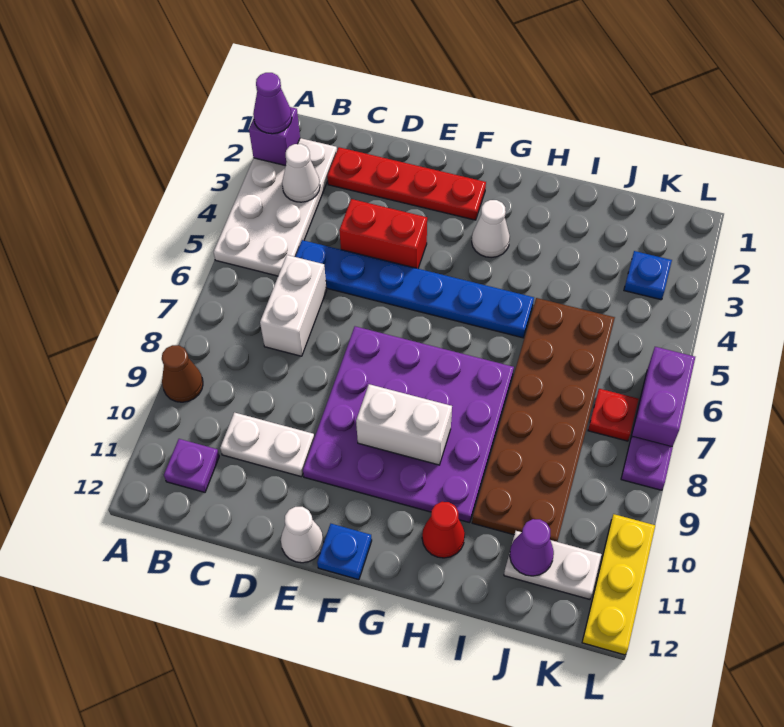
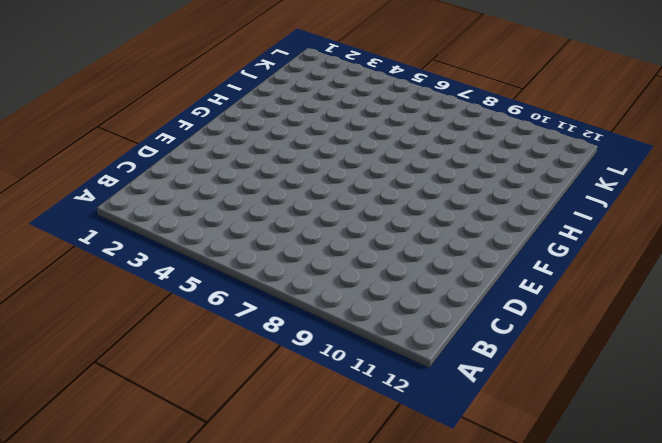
none -> white plate A2:B5 level 1
none -> brown cone A9 level 1
none -> purple plate B11 level 1

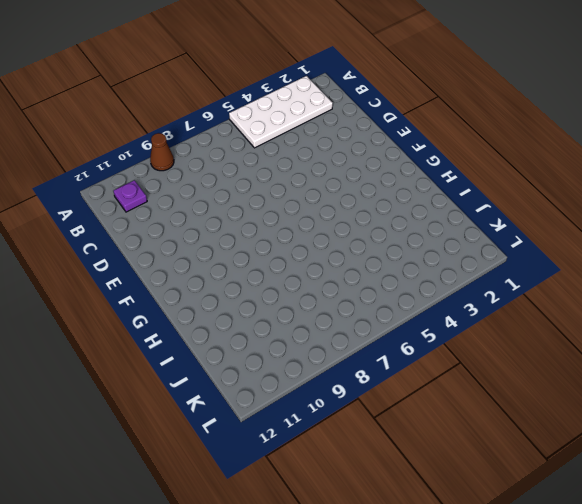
none -> red plate C2:F2 level 1
none -> blue plate C5:H5 level 1
none -> white brick C6:C7 level 1

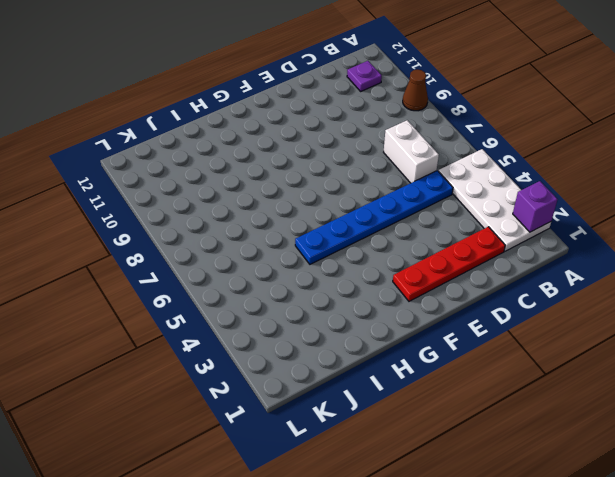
none -> white plate C10:D10 level 1
none -> red brick D4:E4 level 1
none -> purple plate E7:H10 level 1

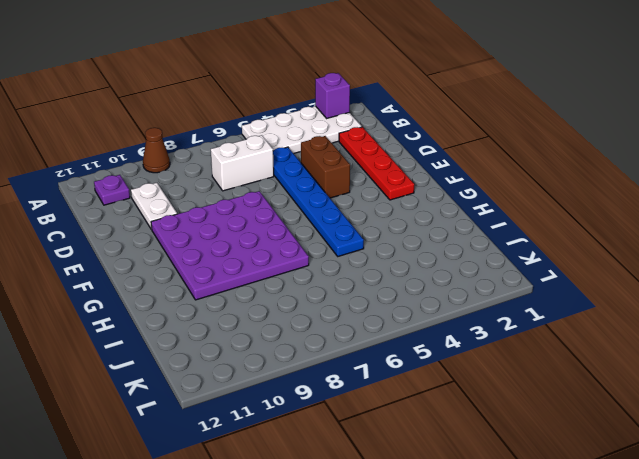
brown brick D4:E4 level 1 -> red brick D4:E4 level 1
none -> white cone E12 level 1
none -> blue plate F12 level 1
none -> white cone G3 level 1

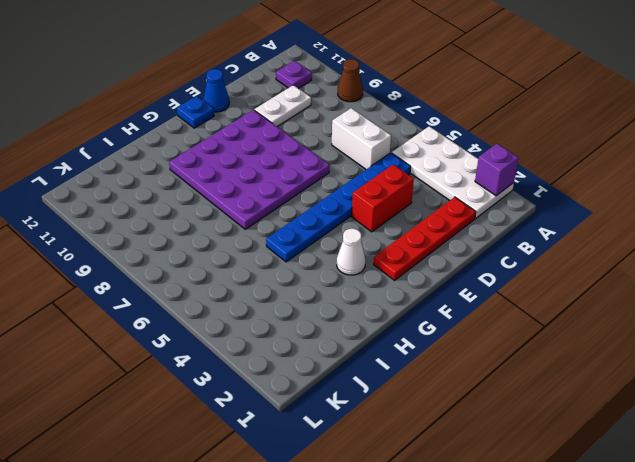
blue cone E12 level 1 -> white cone E12 level 1
none -> red cone H11 level 1
none -> brown plate I5:J10 level 1
none -> white plate J11:K11 level 1

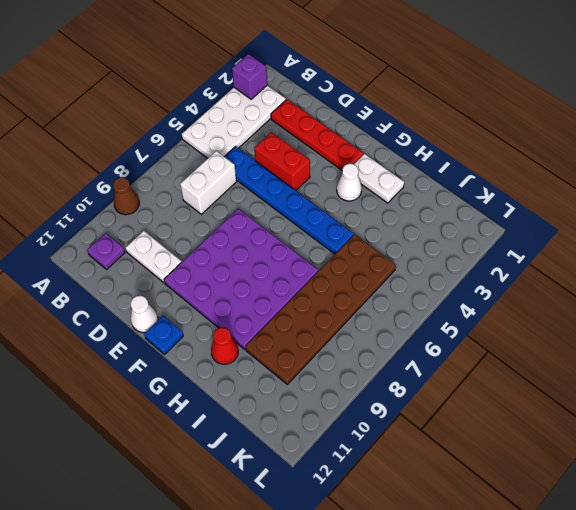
white plate G2:H2 level 1 -> white plate J11:K11 level 1
none -> blue plate K3 level 1
none -> red plate K7 level 1
none -> purple brick L6:L7 level 1

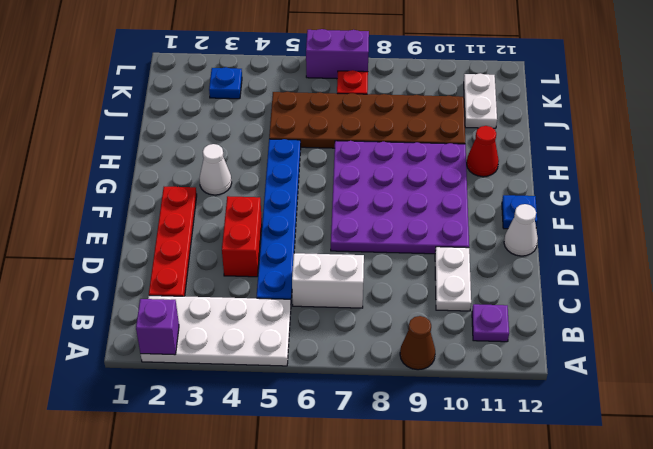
none -> purple plate L8 level 1
none -> yellow plate L10:L12 level 1
none -> white cone B3 level 2

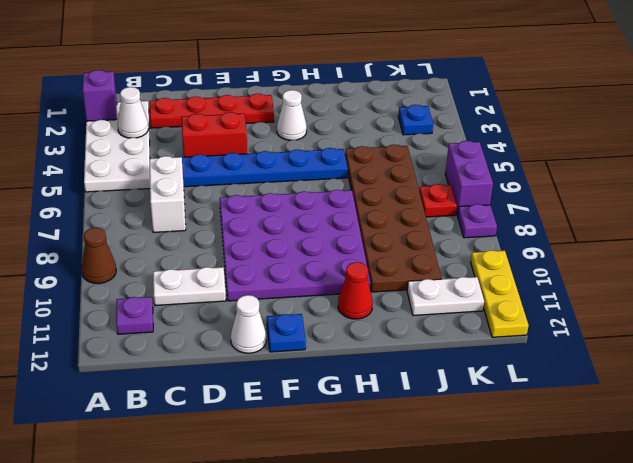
none -> white brick F9:G9 level 2
none -> purple cone J11 level 2
none -> purple cone A2 level 3

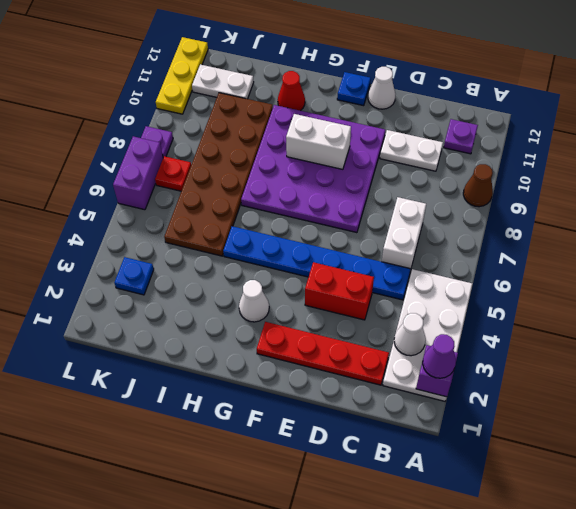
none -> purple cone J11 level 2

